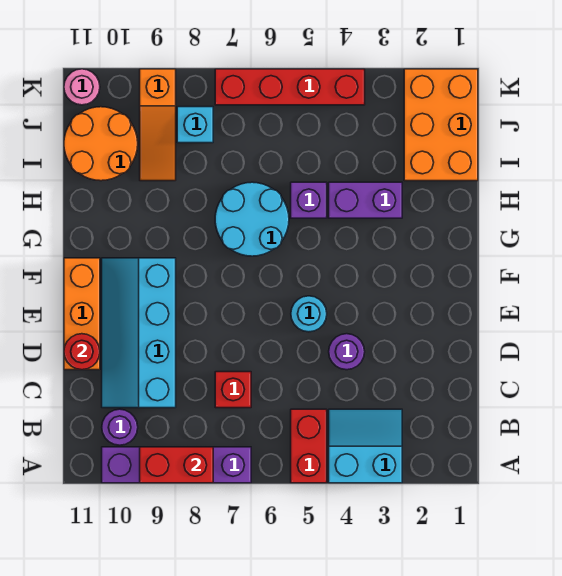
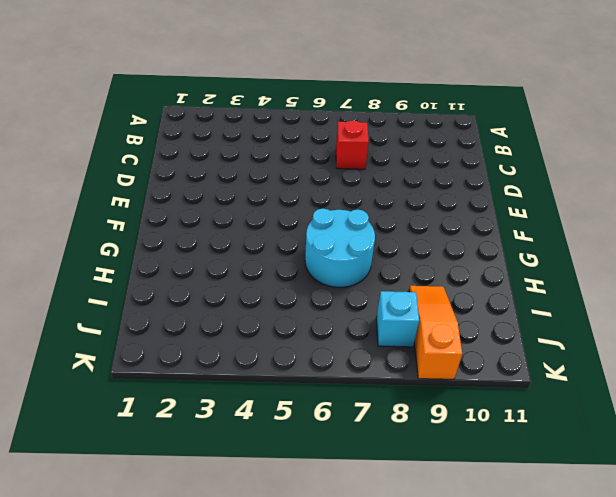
none -> cyan slope A3:B4 level 1 top A
none -> red brick A5:B5 level 1
none -> purple brick A7:A10 level 1

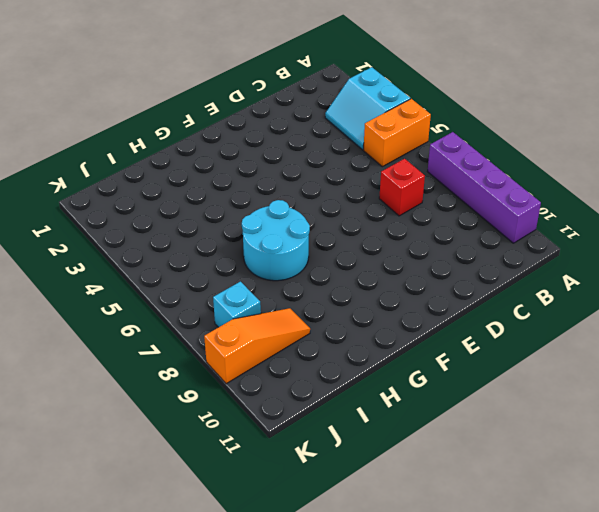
orange brick A5:B5 level 1 -> red brick A5:B5 level 1
none -> purple round brick B10 level 1
none -> cyan slope C9:F10 level 1 top 9
none -> purple round brick D4 level 1

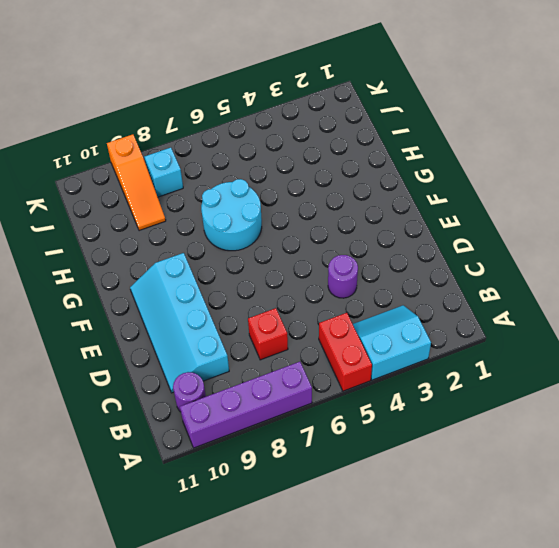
none -> orange brick D11:F11 level 1
none -> cyan round brick E5 level 1
none -> purple brick H3:H4 level 1

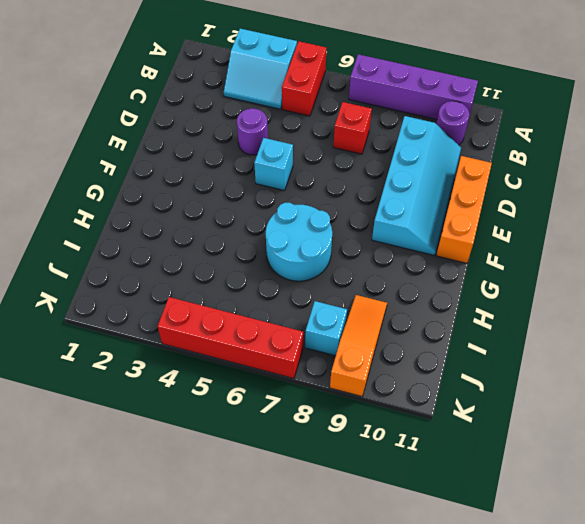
cyan brick E5 level 1 -> cyan round brick E5 level 1
none -> purple brick H3:H4 level 1
none -> purple brick H5 level 1
none -> orange brick I1:K2 level 1

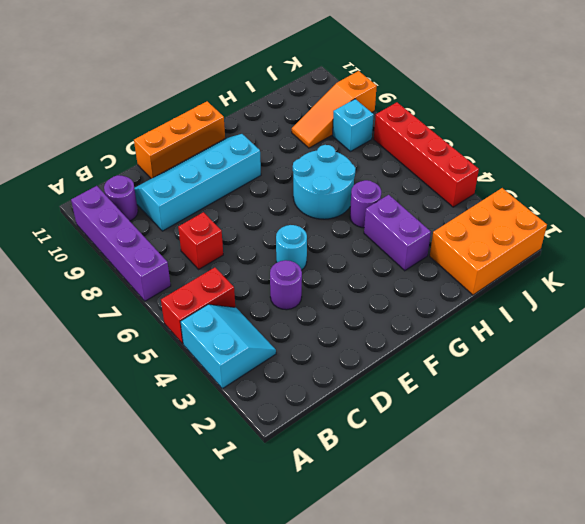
purple round brick H5 level 1 -> purple brick H5 level 1
none -> orange round brick I10:J11 level 1
none -> pink round brick K11 level 1
none -> red brick A8:A9 level 2

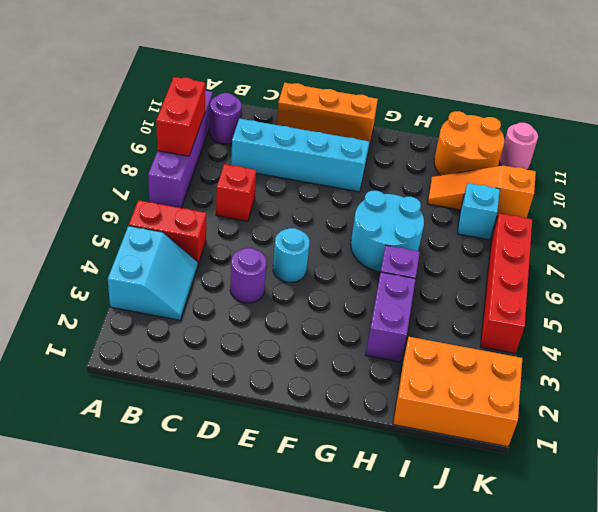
none -> red round brick D11 level 2

